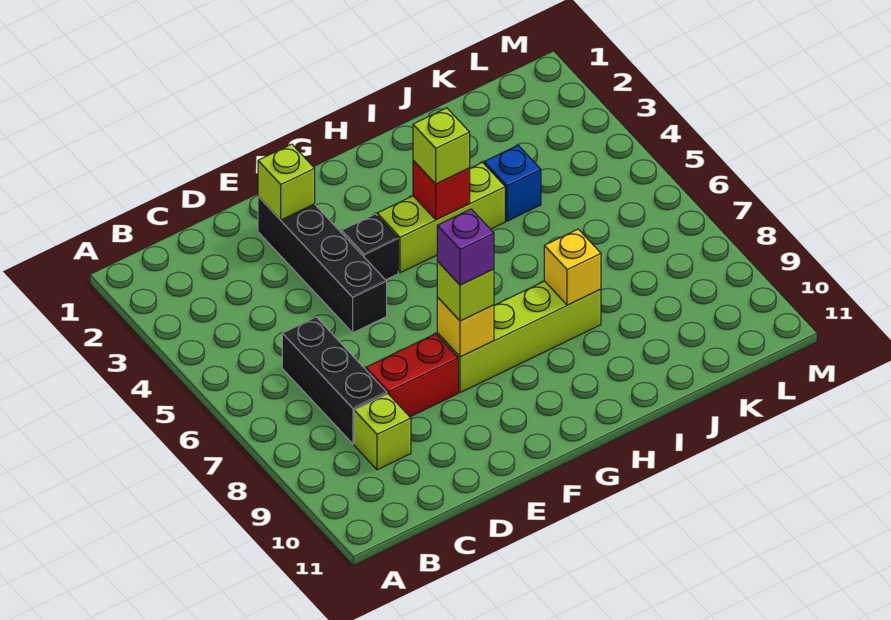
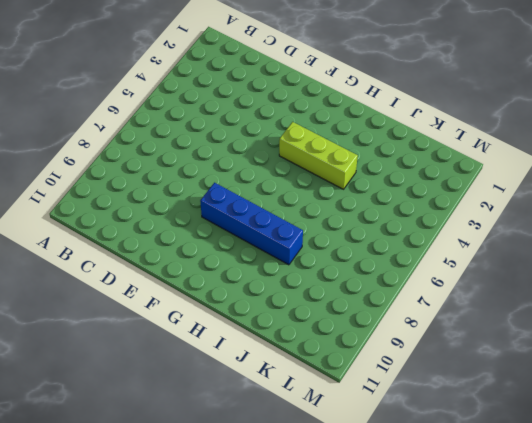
blue brick F8:I8 level 1 -> lime brick F8:I8 level 1
none -> black brick C6:C8 level 1
none -> lime brick C9 level 1
none -> red brick D8:E8 level 1

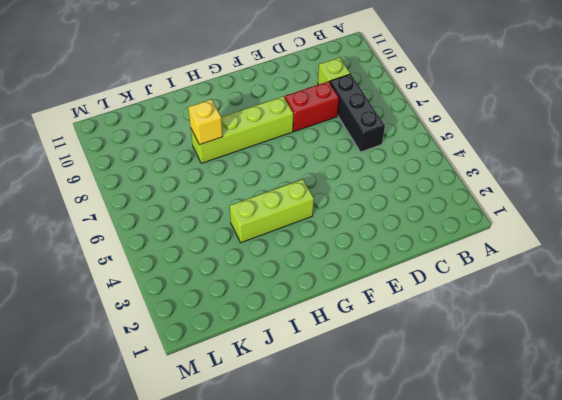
none -> black brick E2:E5 level 1
none -> black brick F4 level 1
none -> blue brick J4 level 1

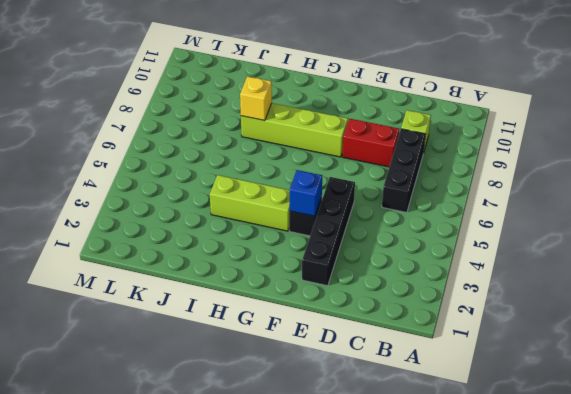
blue brick F4 level 2 -> blue brick J4 level 1
none -> lime brick E2 level 2
none -> yellow brick F8 level 2
none -> red brick H4 level 2

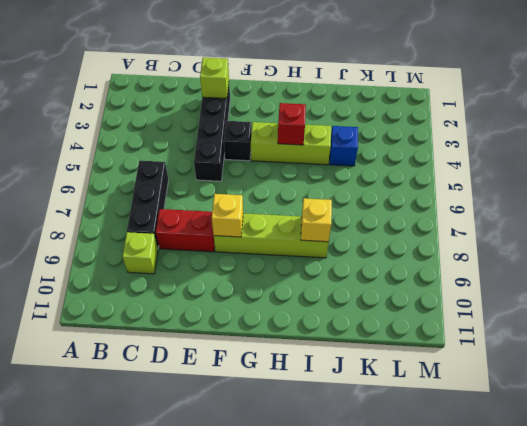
none -> lime brick F8 level 3
none -> lime brick H4 level 3
none -> purple brick F8 level 4

